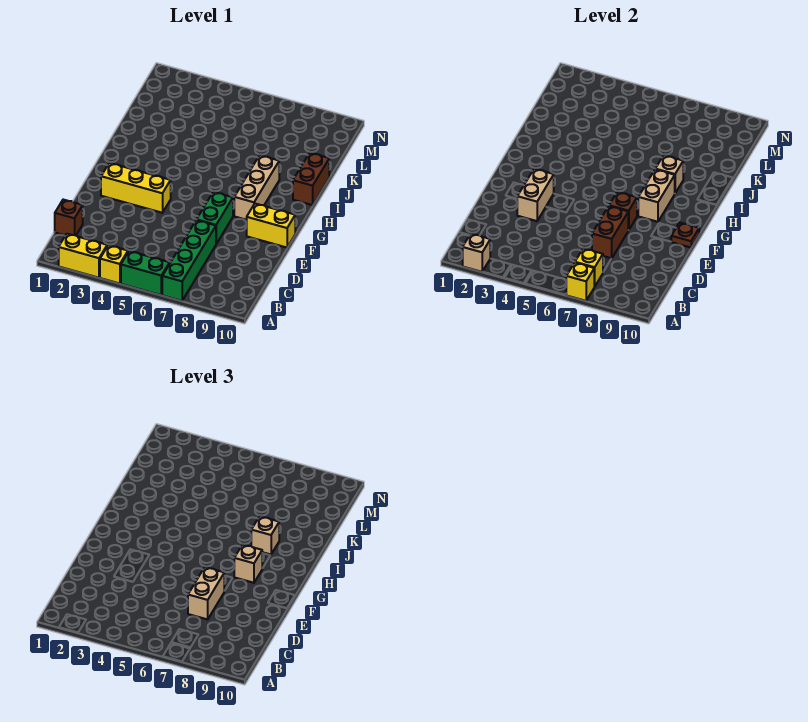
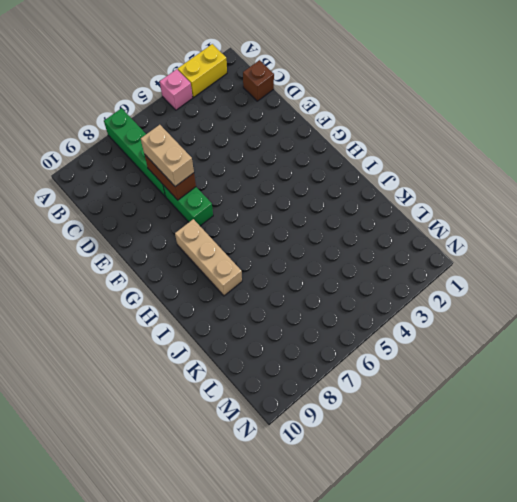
pink brick A4 level 1 -> yellow brick A4 level 1
none -> green brick A5:A6 level 1
none -> yellow brick F2:F4 level 1
none -> yellow brick F9:F10 level 1

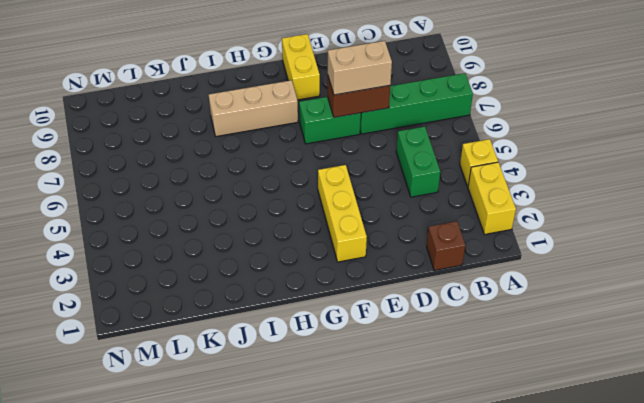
green brick C4:C5 level 1 -> green brick A5:A6 level 1
none -> brown brick I10:J10 level 1
none -> tan brick A2 level 2
none -> yellow brick A7 level 2

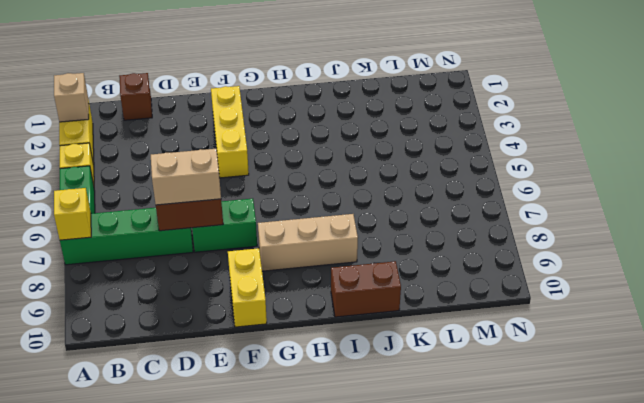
none -> yellow brick B7 level 2
none -> tan brick E3:F3 level 2
none -> brown brick F7 level 2

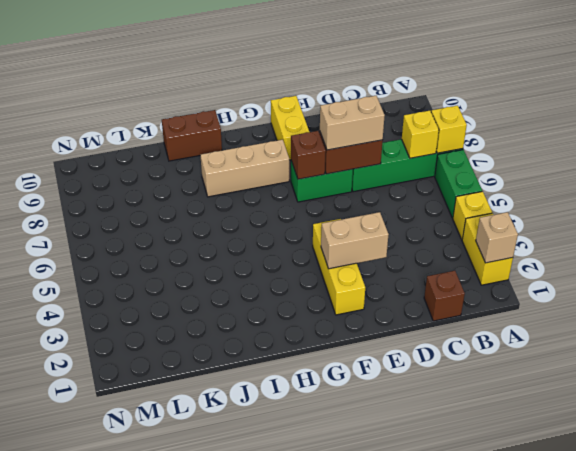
none -> brown plate F10 level 2
none -> tan brick G8:H8 level 2
none -> tan brick I8 level 2

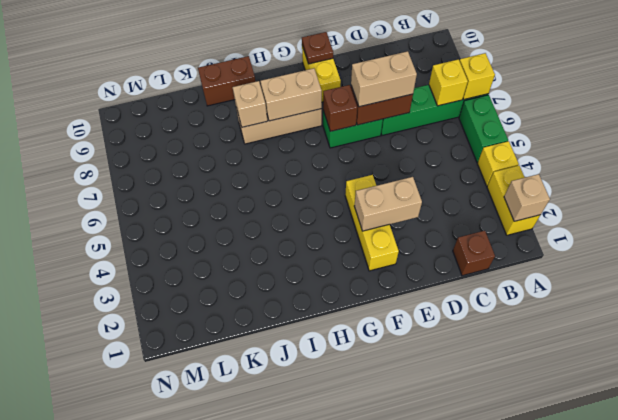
none -> tan brick G8 level 3
none -> tan brick I8 level 3

